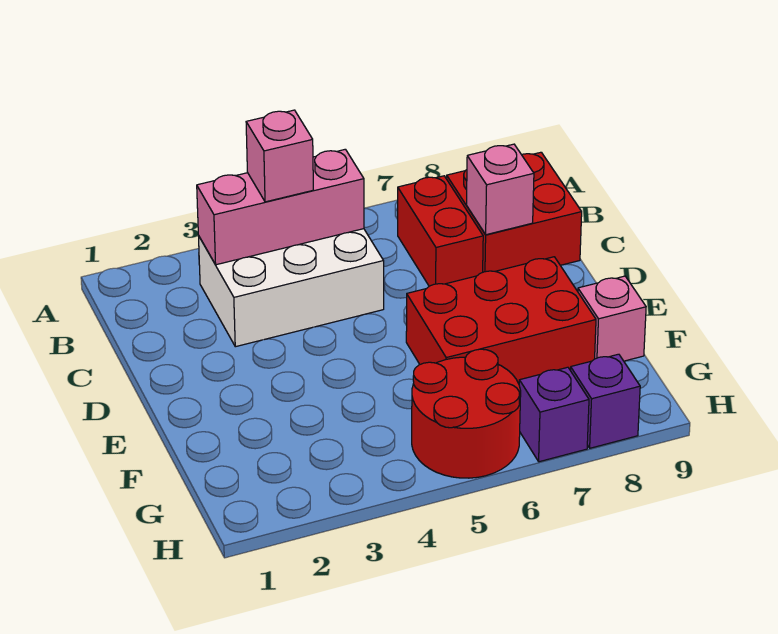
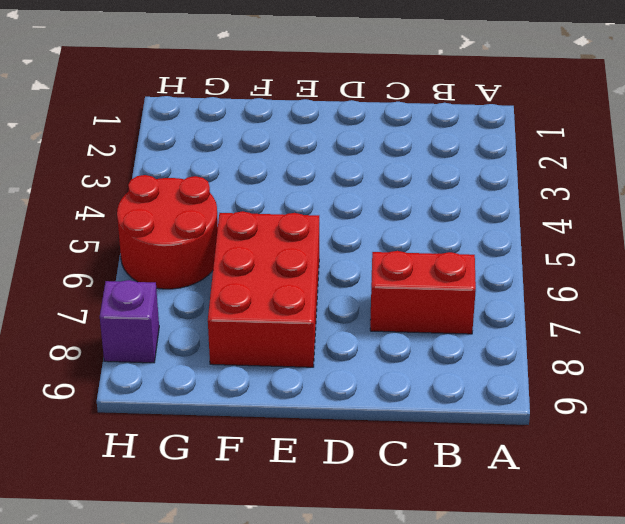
none -> white brick B3:C5 level 1
none -> red brick B8:C9 level 1

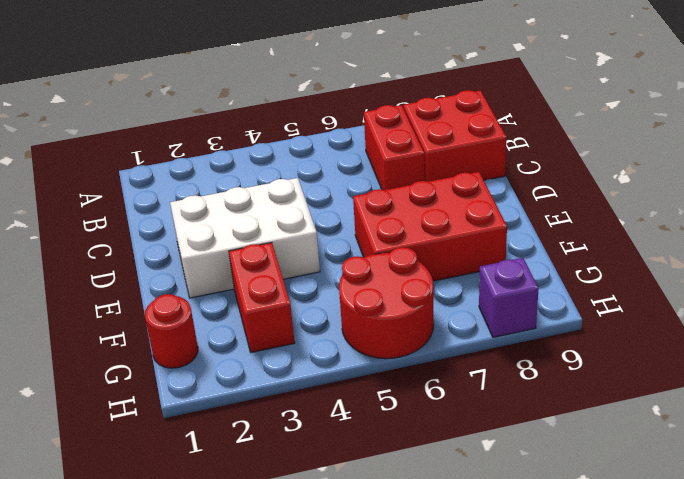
white brick D2:E4 level 1 -> white brick B3:C5 level 1
red brick F3:G3 level 1 -> none
red round brick G1 level 1 -> none
none -> pink brick F9 level 1
none -> purple brick H7 level 1

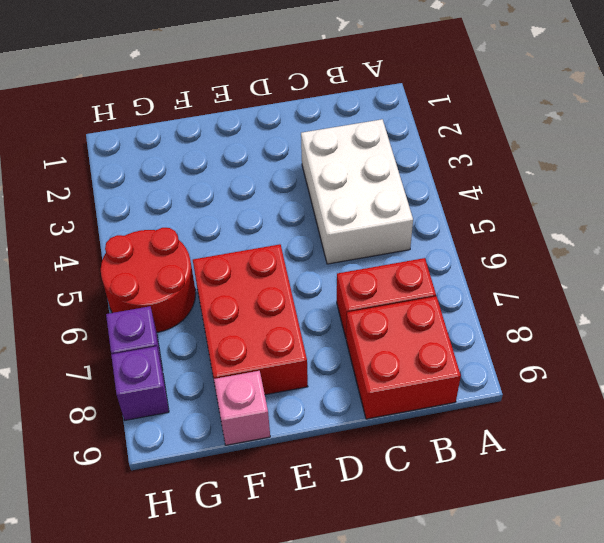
none -> pink brick B3:B5 level 2
none -> pink brick C8 level 2

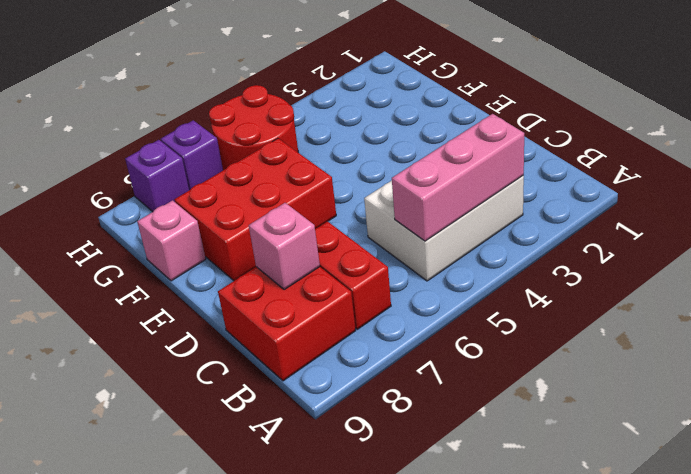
none -> pink brick B4 level 3

